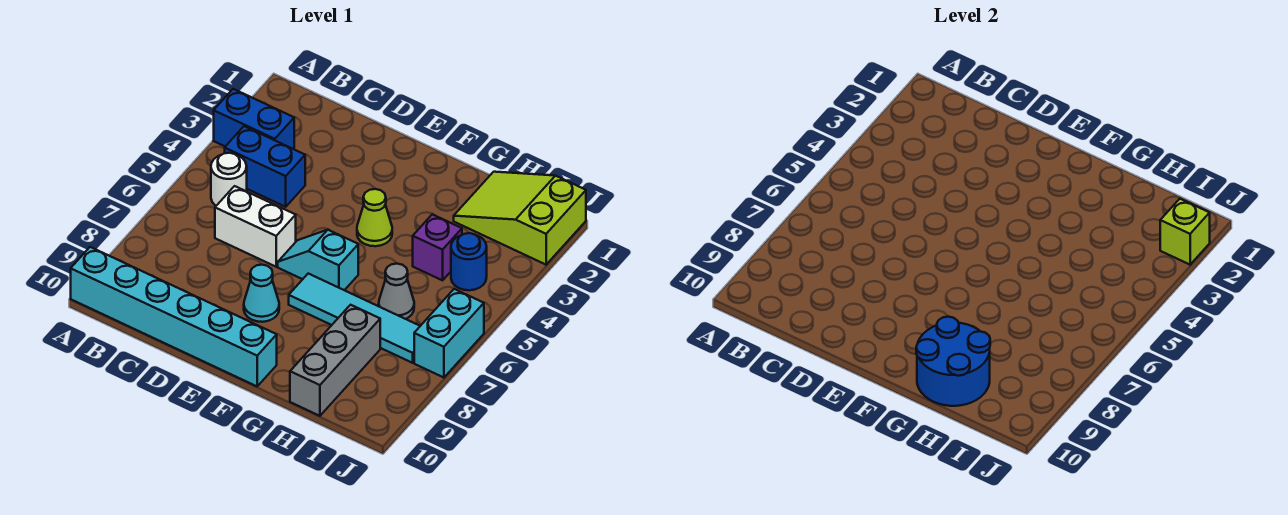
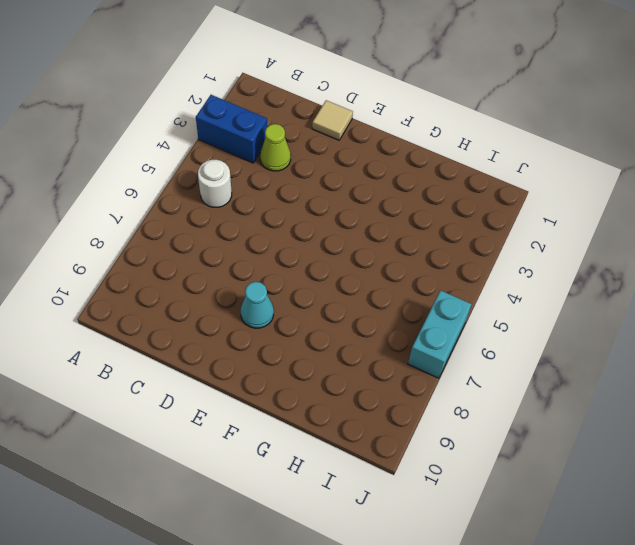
lime cone C3 level 1 -> lime cone F4 level 1
tan tile D1 level 1 -> none
none -> cyan brick A10:F10 level 1
none -> blue brick B4:C4 level 1
none -> white brick C6:D6 level 1

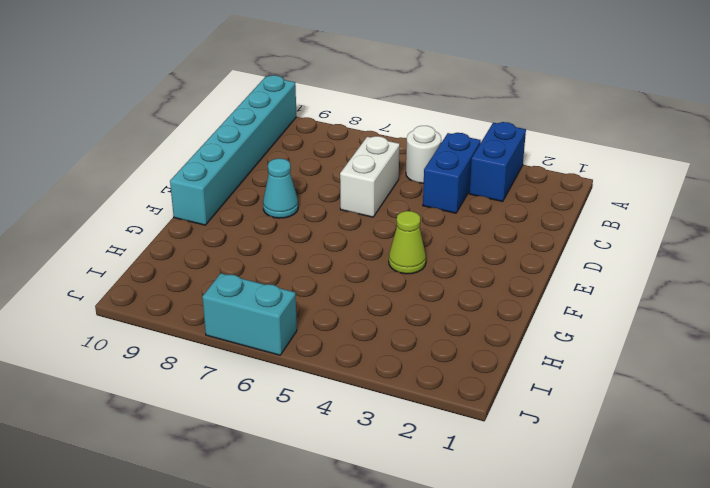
none -> cyan slope E6:F6 level 1 top F
none -> cyan tile F7:I7 level 1
none -> lime slope H1:J2 level 1 top J

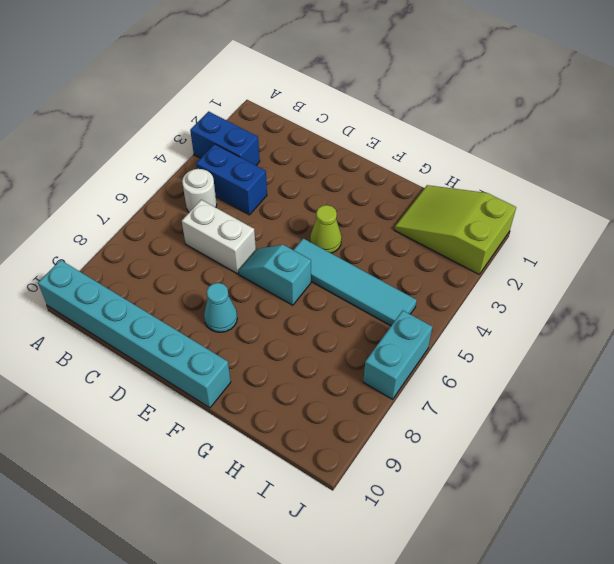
cyan tile F5:I5 level 1 -> cyan tile F7:I7 level 1
none -> purple brick H4 level 1
none -> grey cone H6 level 1
none -> grey brick H8:H10 level 1

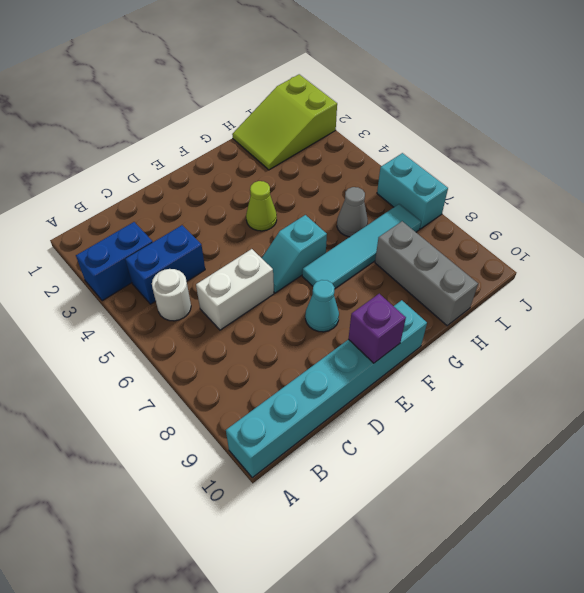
purple brick E10 level 2 -> purple brick H4 level 1
none -> blue round brick I4 level 1
none -> blue round brick G9:H10 level 2
none -> lime brick J2 level 2

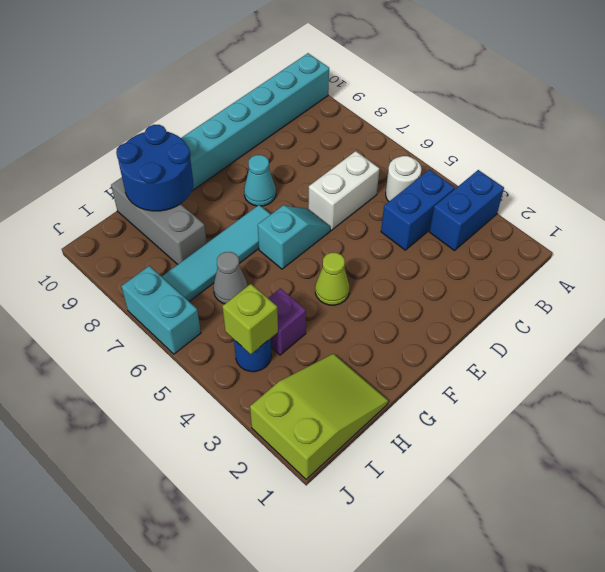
lime brick I4 level 2 -> lime brick J2 level 2

